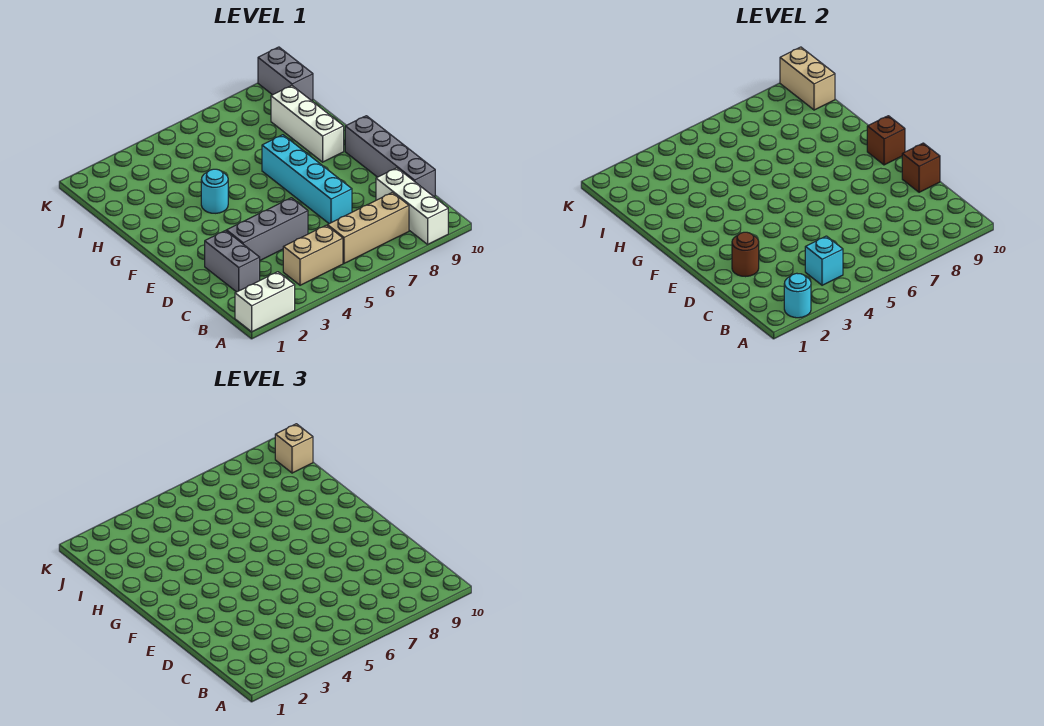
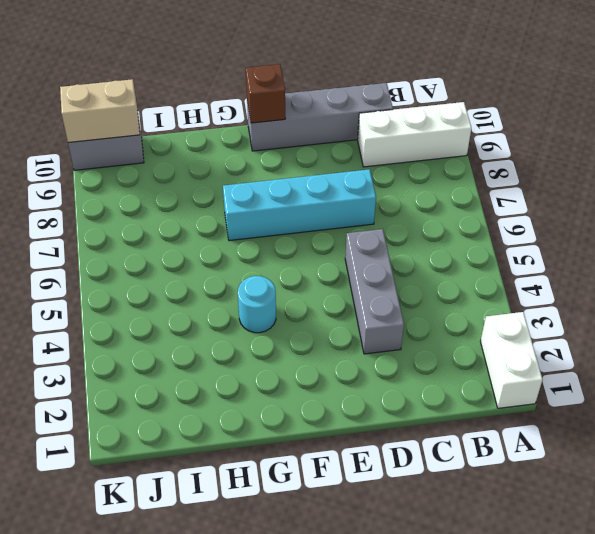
none -> tan brick B4:B5 level 1
none -> tan brick B6:B8 level 1
none -> grey brick C2:D2 level 1

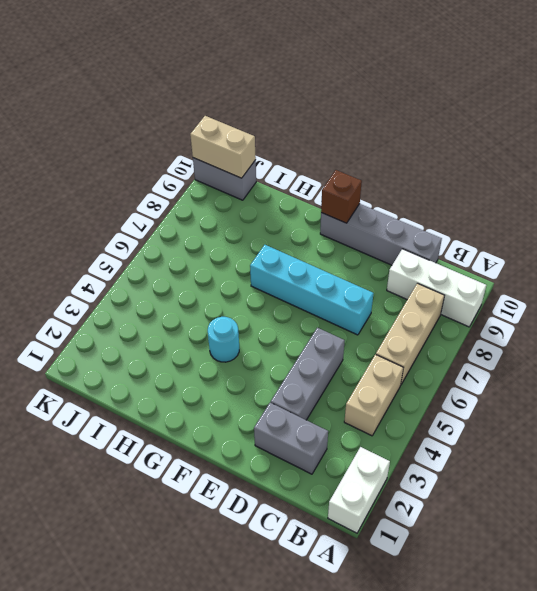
none -> white brick G9:I9 level 1
none -> cyan round brick A2 level 2
none -> cyan brick B4 level 2

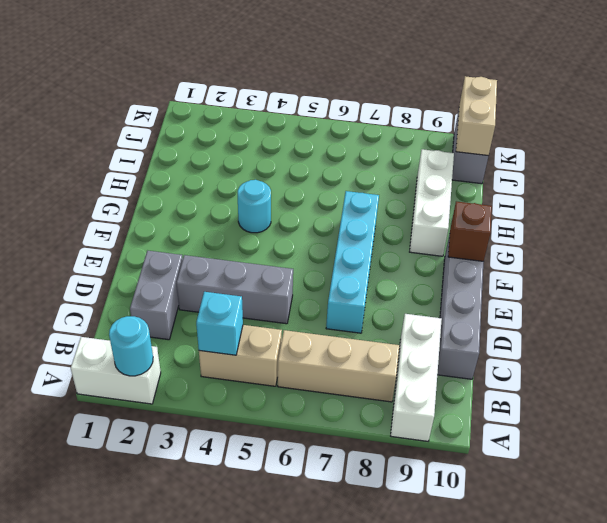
none -> brown round brick D2 level 2
none -> brown brick D10 level 2
none -> tan brick J10 level 3

